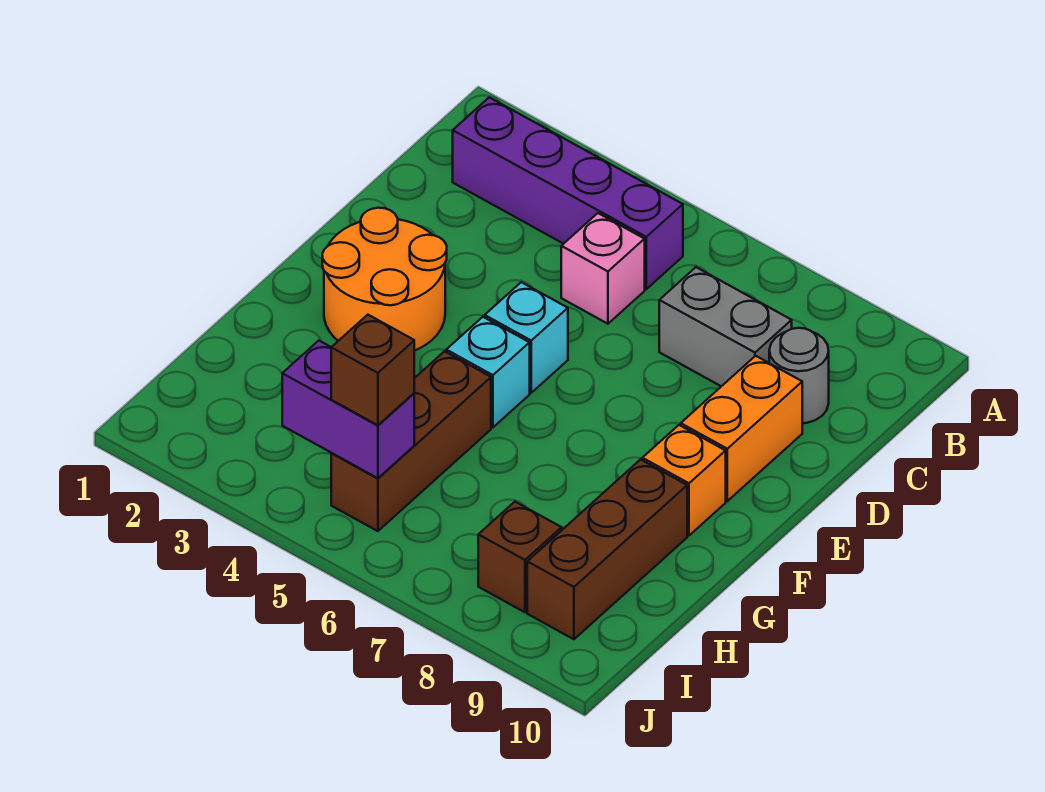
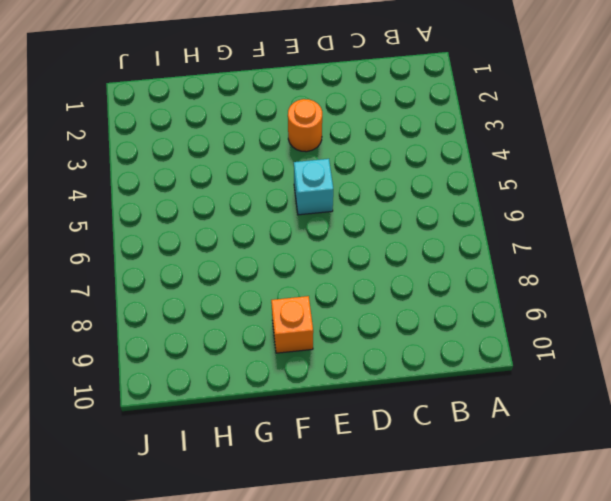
orange round brick E3 level 1 -> orange round brick E2:F3 level 1
none -> purple brick B2:B5 level 1
none -> pink brick C5 level 1
none -> grey brick C7:C8 level 1

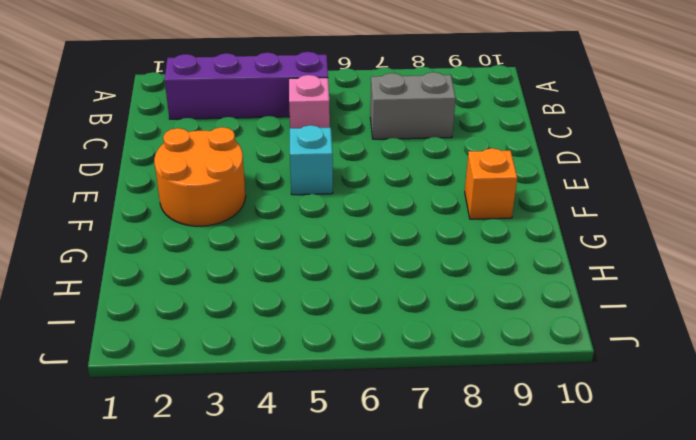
none -> grey round brick C9 level 1
none -> orange brick D9:E9 level 1
none -> cyan brick F5 level 1

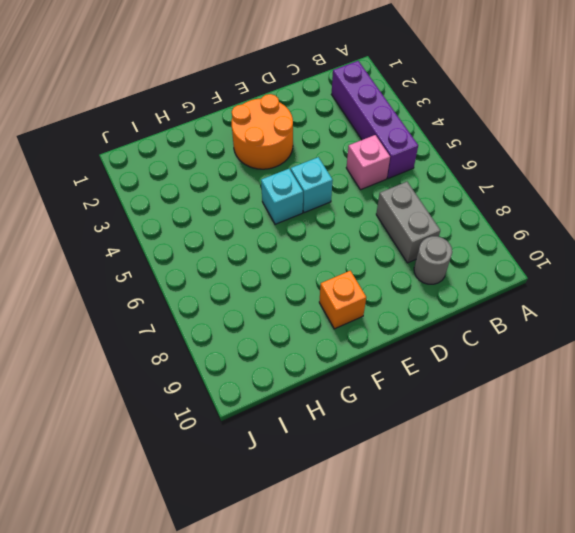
none -> orange brick D9:E9 level 1
none -> brown brick G5:I5 level 1
none -> brown brick G9:I9 level 1

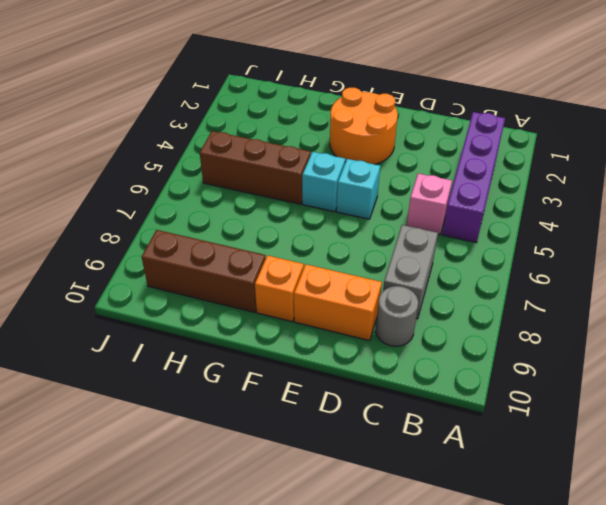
none -> brown brick I8 level 1
none -> purple brick I4:I5 level 2
none -> brown brick I5 level 3

